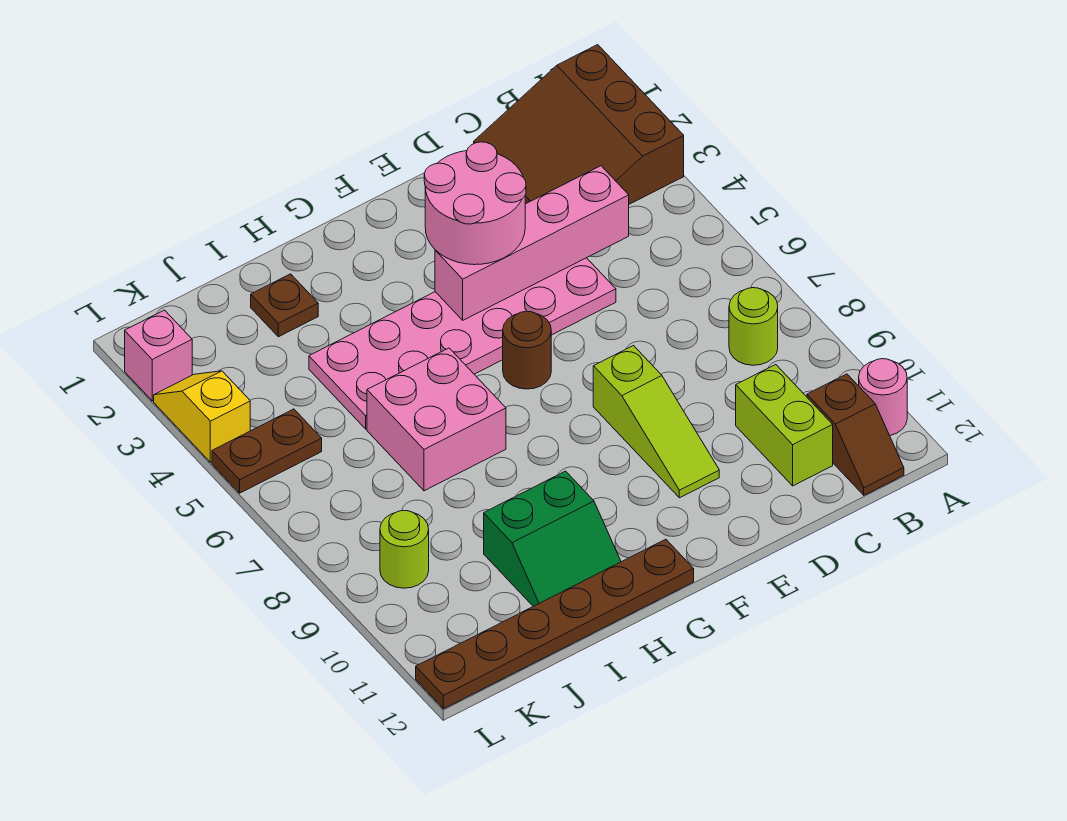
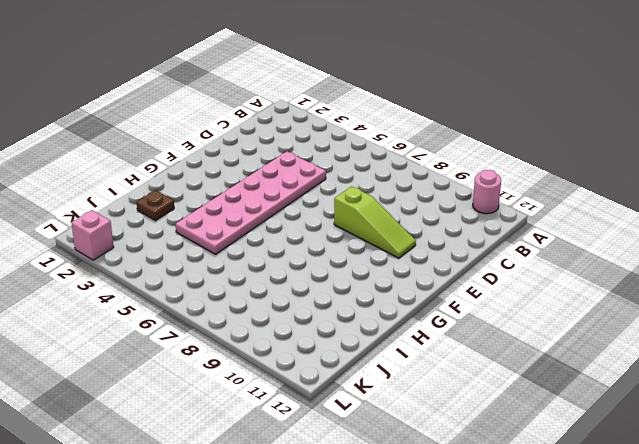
none -> brown slope A1:C3 level 1 top A
none -> lime round brick B8 level 1
none -> brown slope B11:B12 level 1 top 11

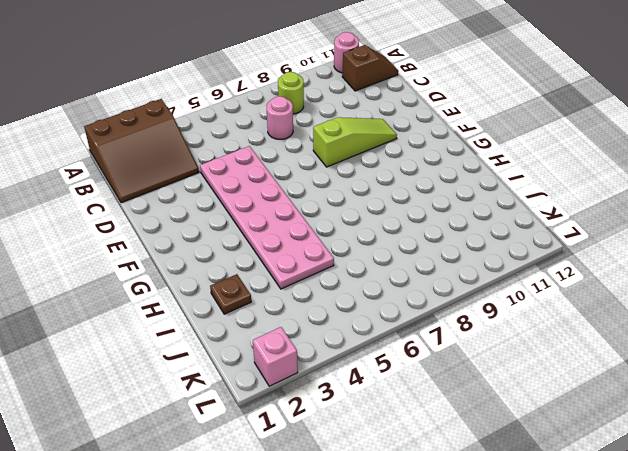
pink round brick C7 level 1 -> none
none -> lime brick C10:C11 level 1
none -> brown round brick F6 level 1
none -> brown plate G12:L12 level 1

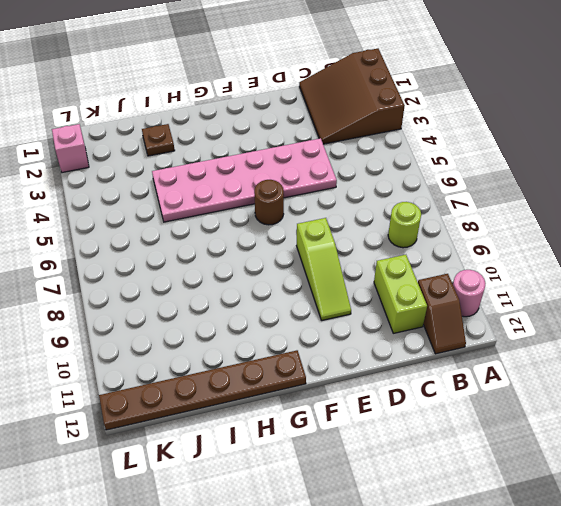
none -> pink brick H6:I7 level 1
none -> green slope H10:I11 level 1 top 10
none -> brown plate K5:L5 level 1

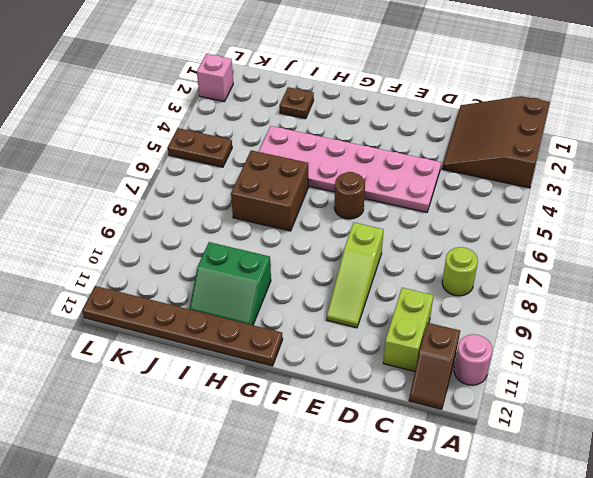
brown brick H6:I7 level 1 -> pink brick H6:I7 level 1
none -> lime round brick K9 level 1
none -> yellow slope L3:L4 level 1 top 4
none -> pink brick C4:F4 level 2

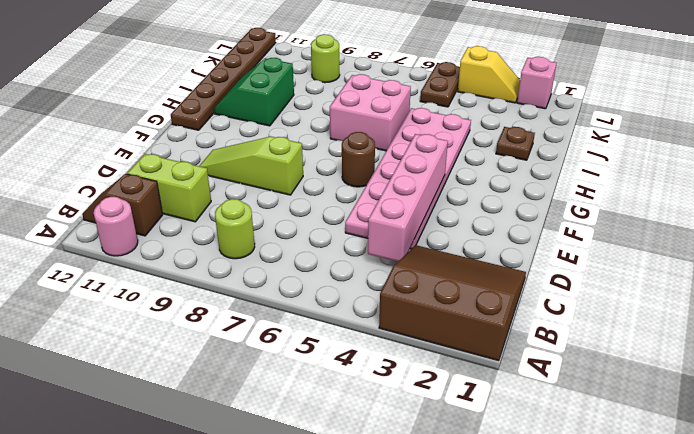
none -> pink round brick E3:F4 level 3

